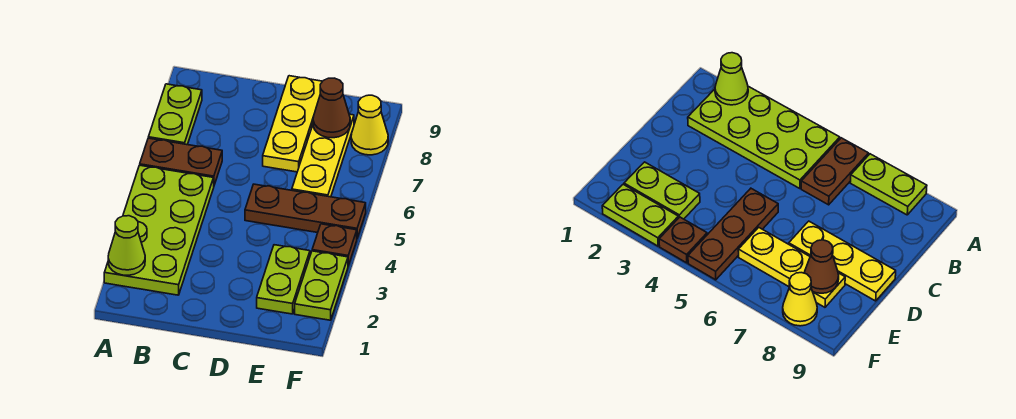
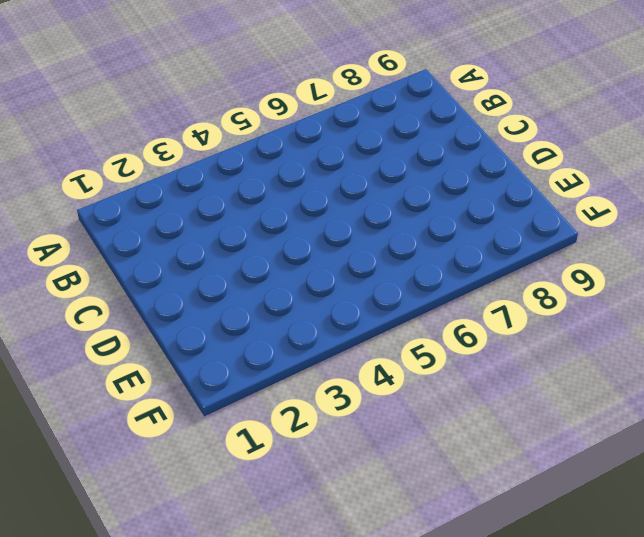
none -> lime plate A2:B5 level 1
none -> brown plate A6:B6 level 1
none -> lime plate A7:A8 level 1

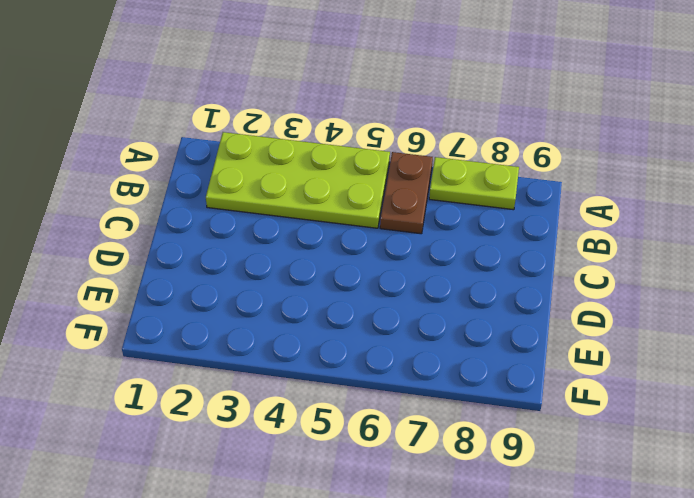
none -> brown plate D5:F5 level 1
none -> yellow plate D7:D9 level 1
none -> lime plate E2:E3 level 1

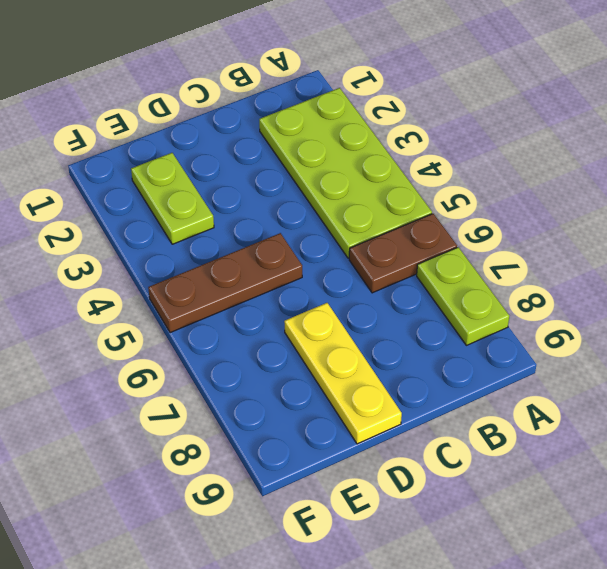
none -> yellow plate E6:E8 level 1
none -> lime plate F2:F3 level 1
none -> brown plate F4 level 1

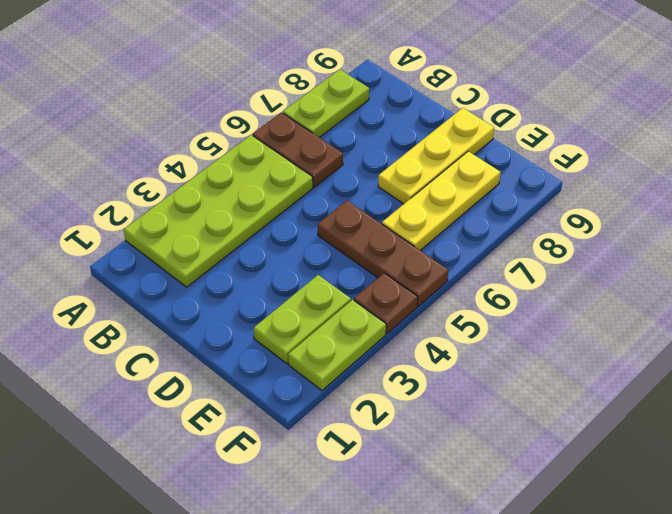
none -> yellow cone F8 level 1
none -> lime cone A2 level 2
none -> brown cone E8 level 2

